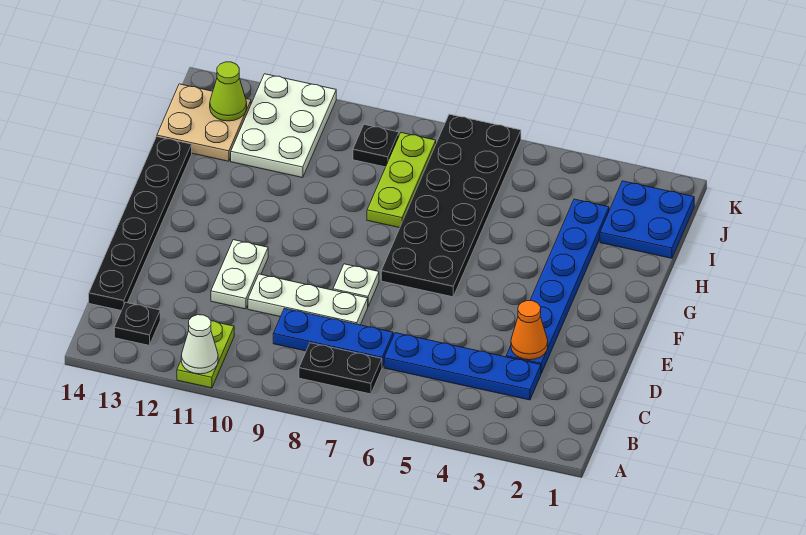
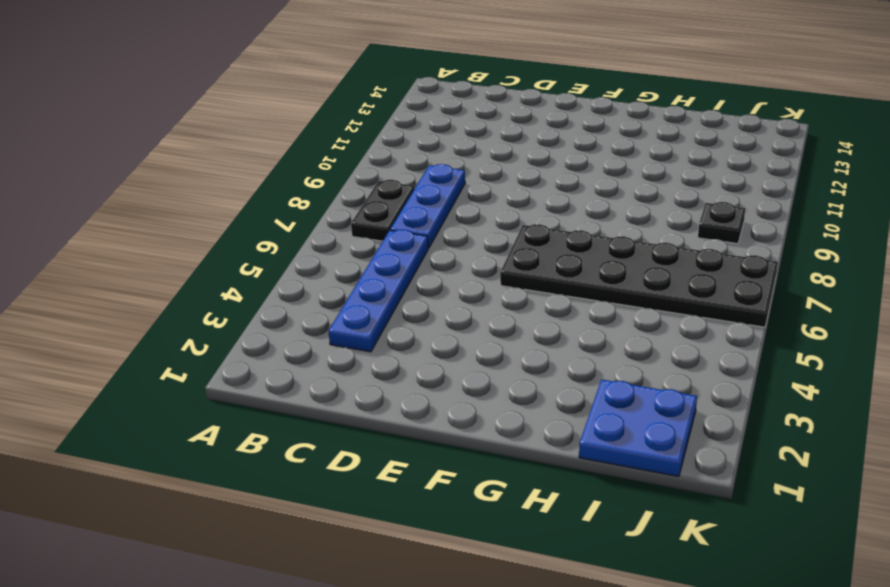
none -> lime plate A11:B11 level 1
none -> black plate B13 level 1
none -> black plate C14:H14 level 1

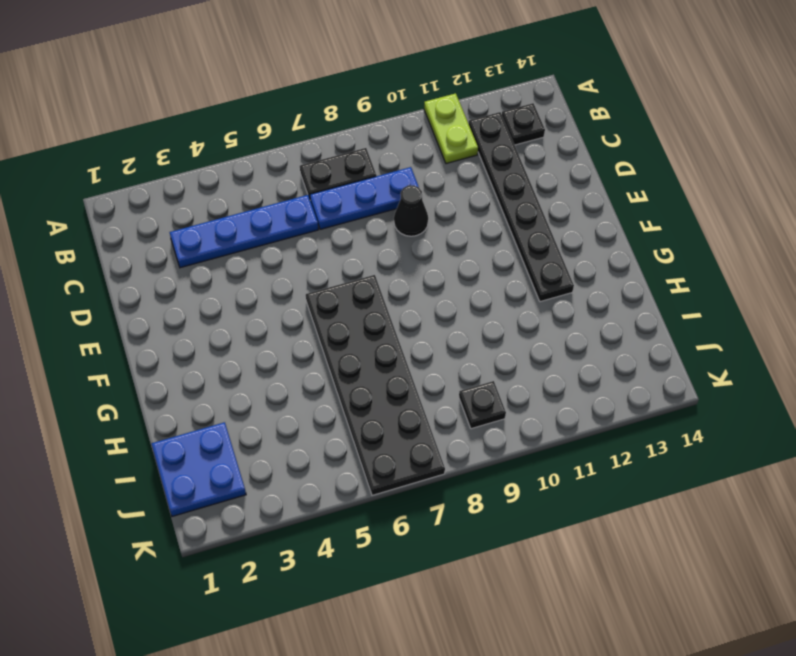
black plate B12:G12 level 1 -> black plate C14:H14 level 1
black cone D9 level 1 -> white plate D8:D10 level 1
none -> blue plate D3:I3 level 1
none -> white plate D11:E11 level 1
none -> white plate E8 level 1

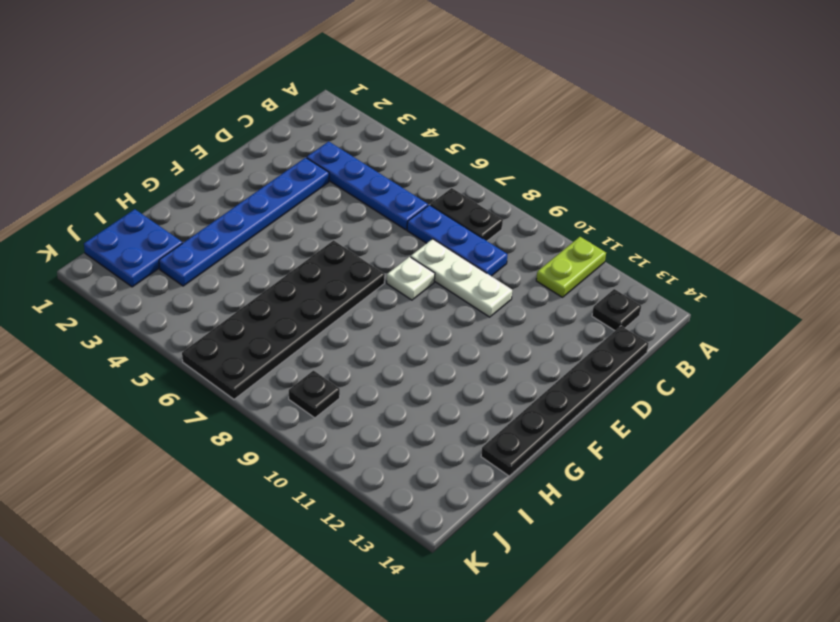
none -> white plate D11:E11 level 1
none -> lime plate H8:J8 level 1
none -> white plate I11:K12 level 1

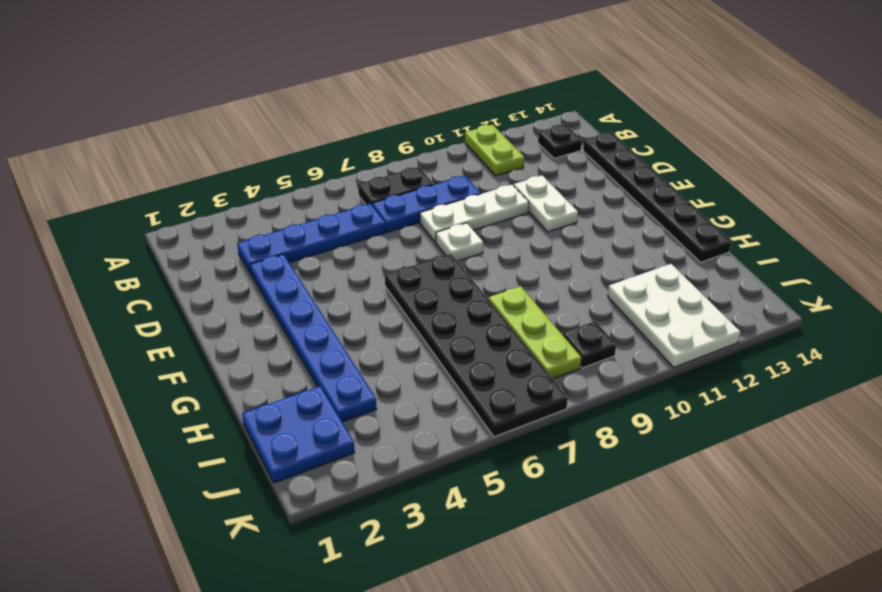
none -> tan plate I13:J14 level 1
none -> white cone A11 level 2
none -> orange cone D3 level 2

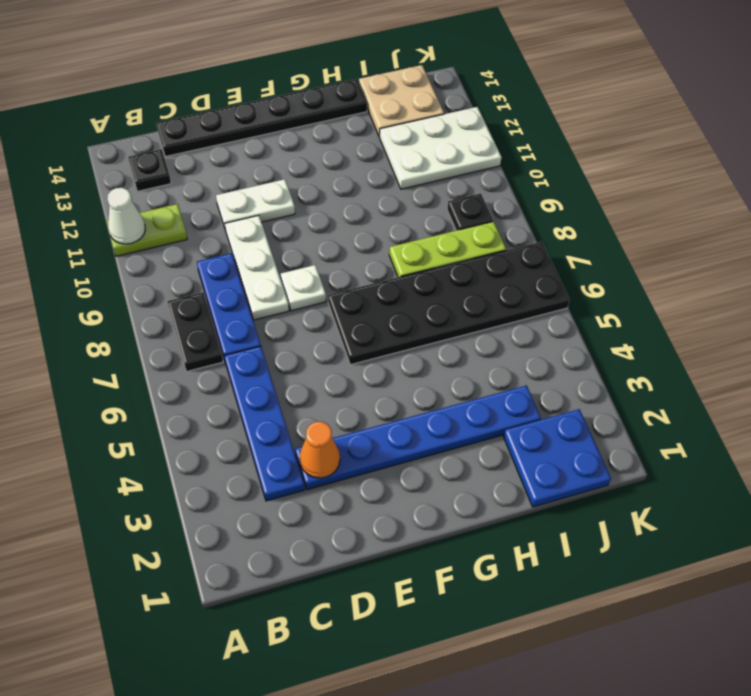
none -> lime cone J13 level 2

